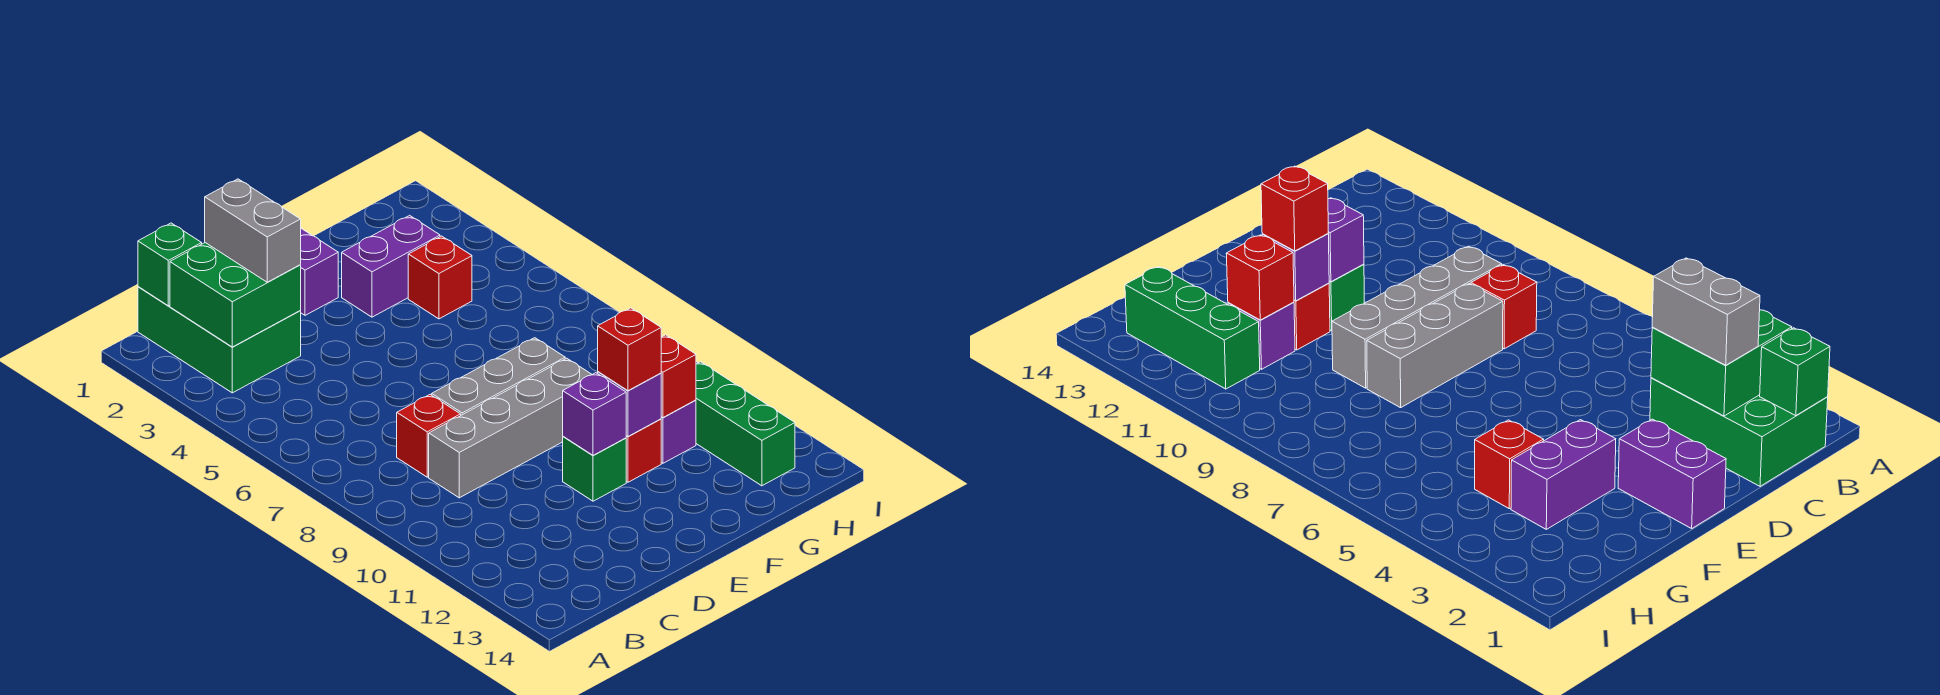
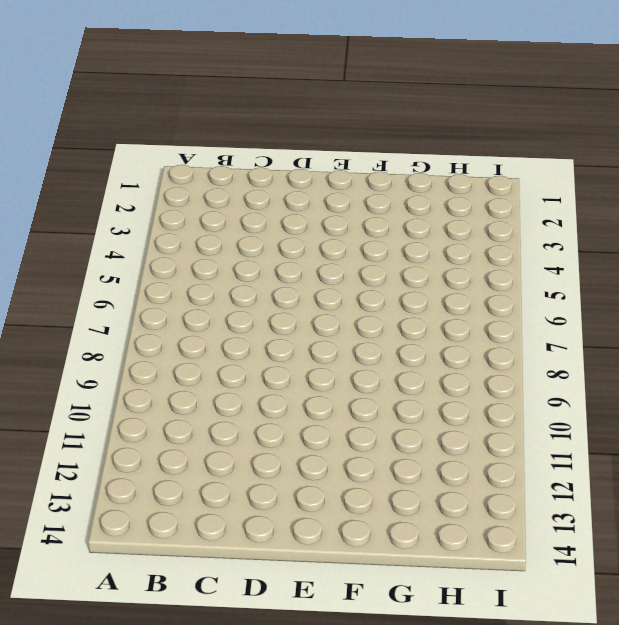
none -> green brick B1:C3 level 1
none -> red brick C8 level 1
none -> grey brick C9:F9 level 1

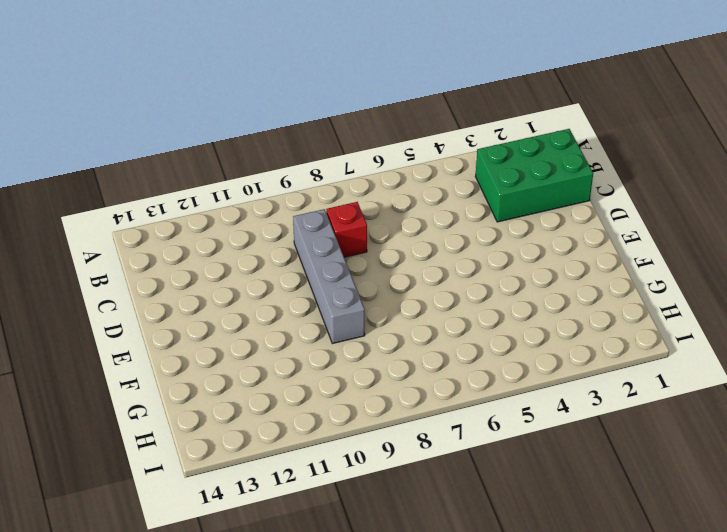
none -> grey brick D8:F8 level 1
none -> purple brick E1:E2 level 1
none -> green brick E11 level 1

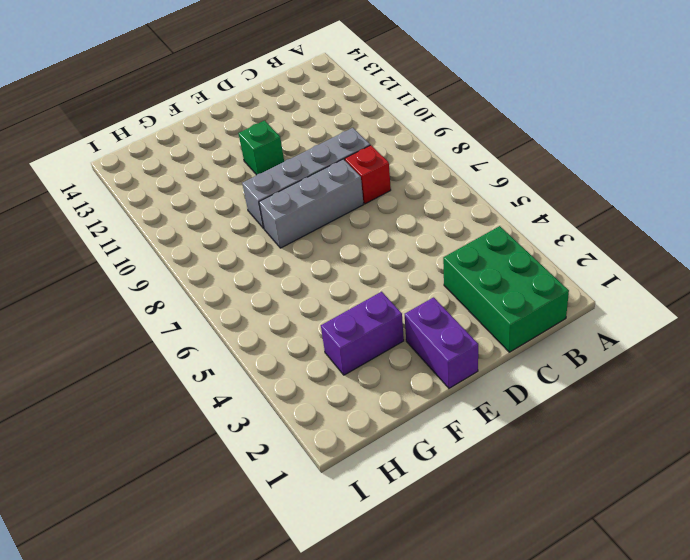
none -> red brick F11 level 1
none -> red brick G4 level 1
none -> purple brick G11 level 1

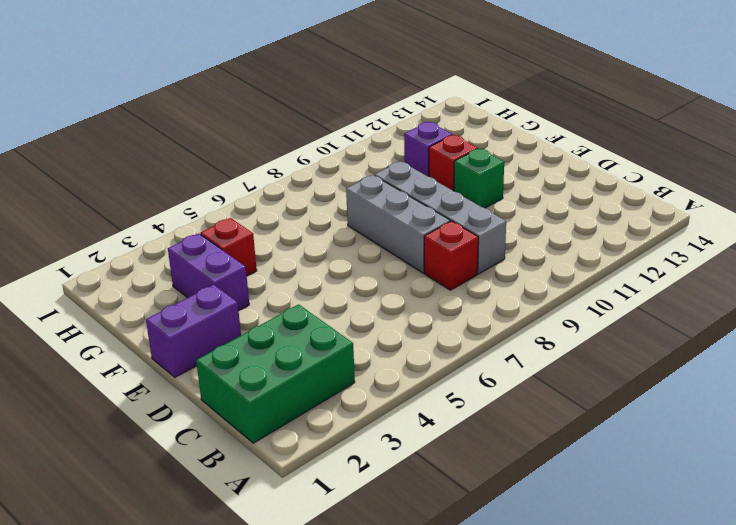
none -> green brick H11:H13 level 1
none -> green brick B1 level 2
none -> green brick B2:C3 level 2

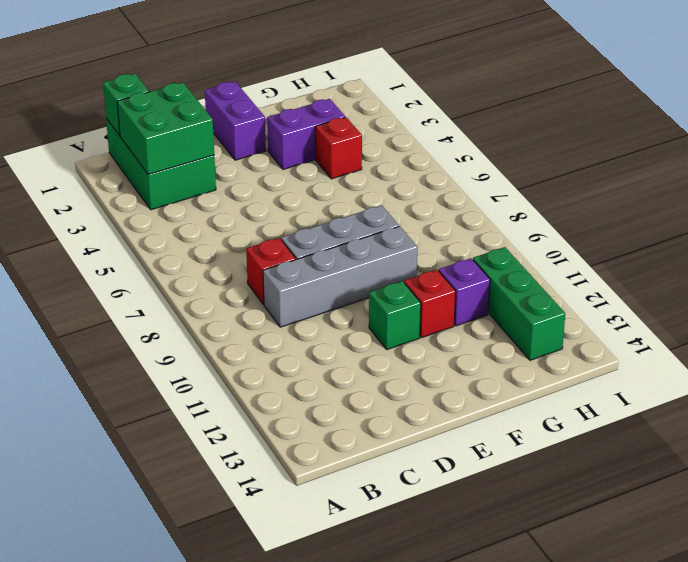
none -> purple brick E11 level 2
none -> purple brick F11 level 2
none -> red brick G11 level 2

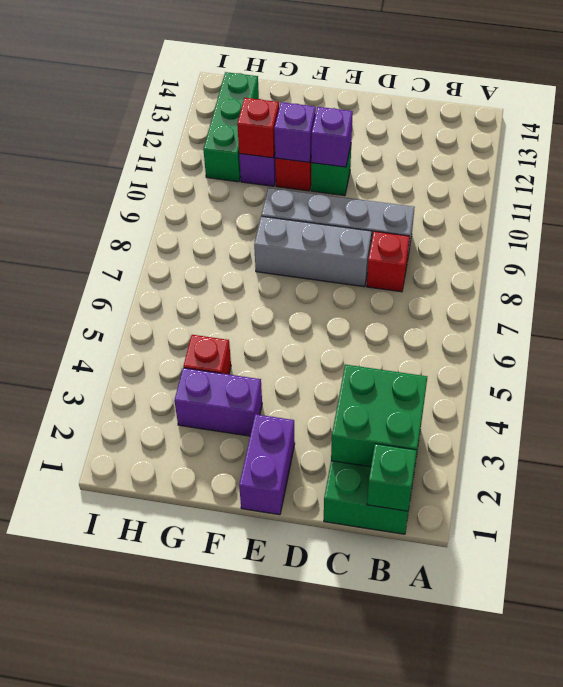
none -> grey brick C2:C3 level 3
none -> red brick F11 level 3

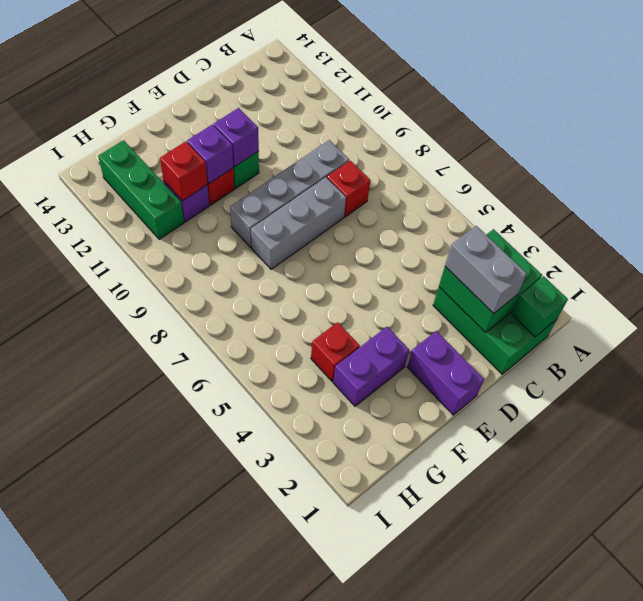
none -> red brick F11 level 3

